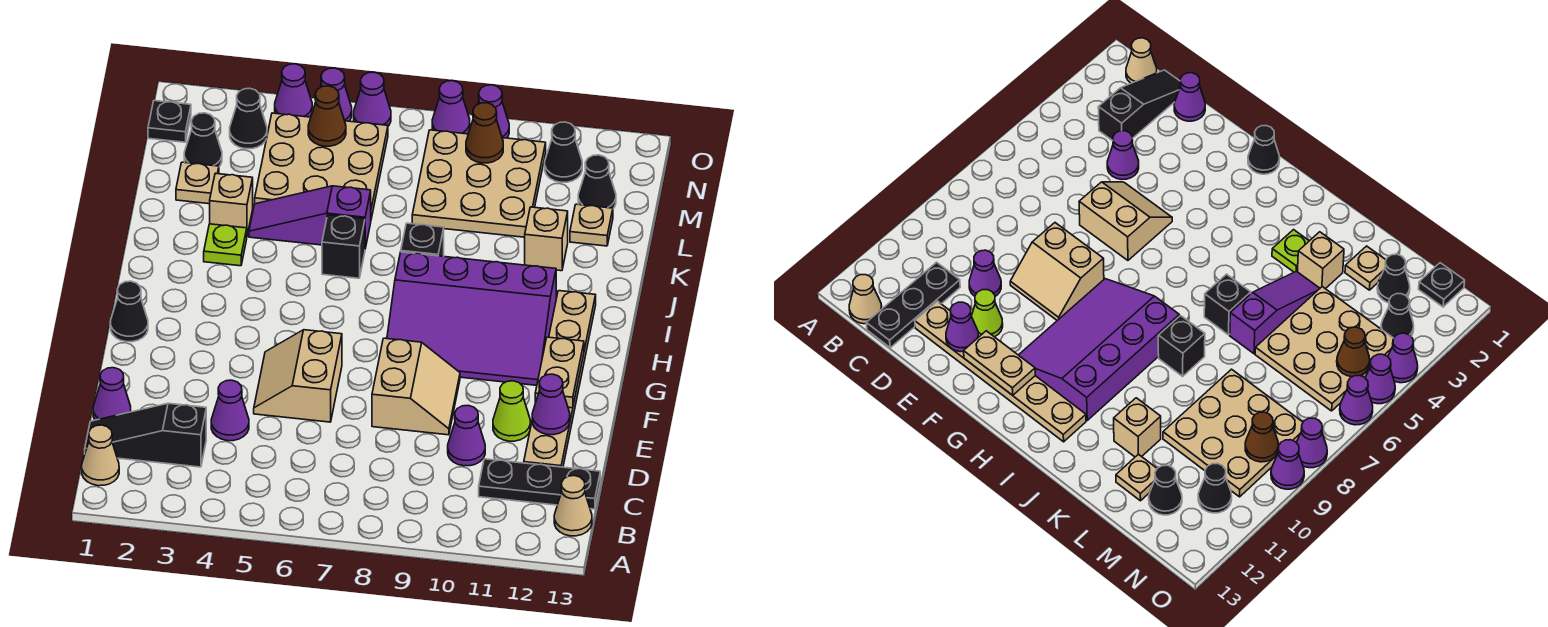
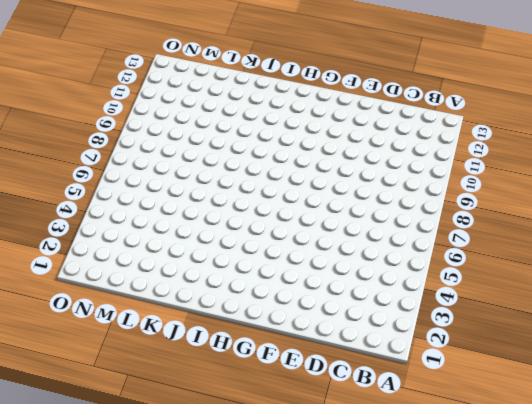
none -> tan cone B1 level 1
none -> tan cone B13 level 1
none -> black slope C1:C3 level 1 top 3
none -> black plate C11:C13 level 1

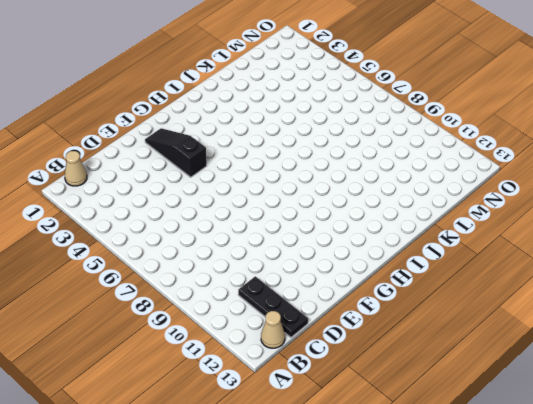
black slope F2:F4 level 1 top 4 -> black slope C1:C3 level 1 top 3
none -> purple cone D1 level 1
none -> purple cone D4 level 1
none -> purple cone D10 level 1
none -> tan plate D12:I12 level 1

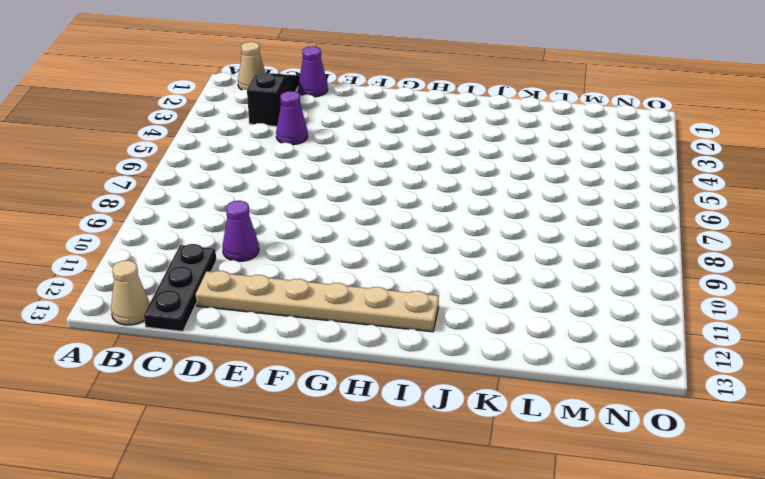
none -> tan slope E5:F6 level 1 top 6
none -> tan slope E8:F9 level 1 top 8
none -> lime cone E11 level 1
none -> black cone G1 level 1

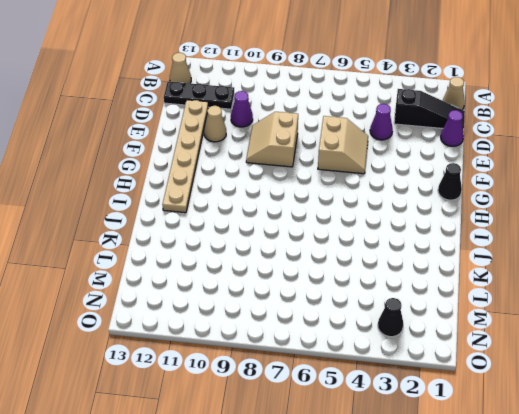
tan cone E11 level 1 -> lime cone E11 level 1
none -> purple slope G8:I11 level 1 top I
none -> lime plate J3 level 1
none -> black brick J6 level 1
none -> black brick J8 level 1

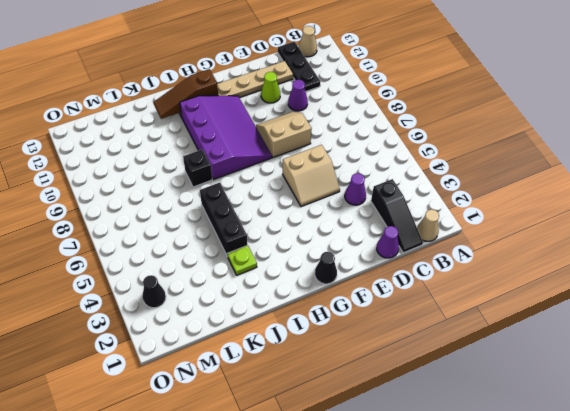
brown slope H12:J12 level 2 top H -> none
black brick J4:J6 level 1 -> black brick J6 level 1
none -> tan brick K3 level 1
none -> purple slope K4:K6 level 1 top 6
none -> tan brick K11 level 1
none -> tan plate L2 level 1

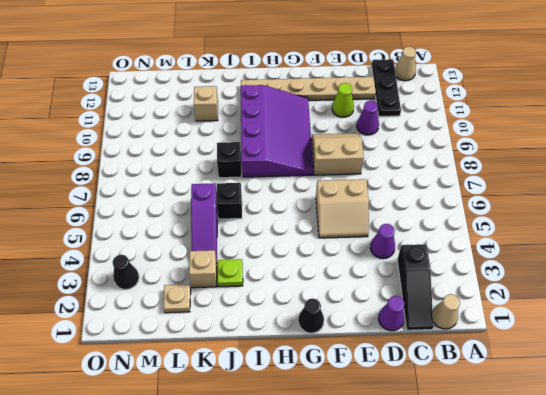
none -> tan plate L4:N6 level 1
none -> tan plate L8:N10 level 1
none -> tan plate L12 level 1
none -> black cone M2 level 1

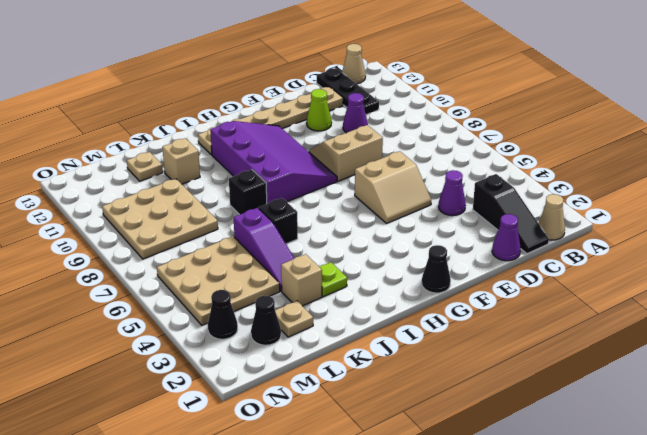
none -> black cone M12 level 1
none -> black plate N1 level 1
none -> black cone N11 level 1
none -> purple cone O4 level 1

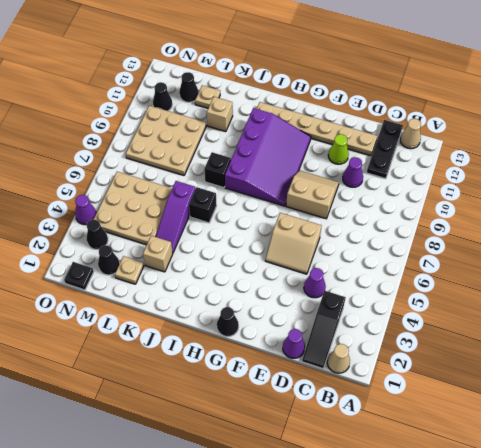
none -> lime plate J3 level 1
none -> purple cone O5 level 1
none -> purple cone O6 level 1
none -> purple cone O8 level 1

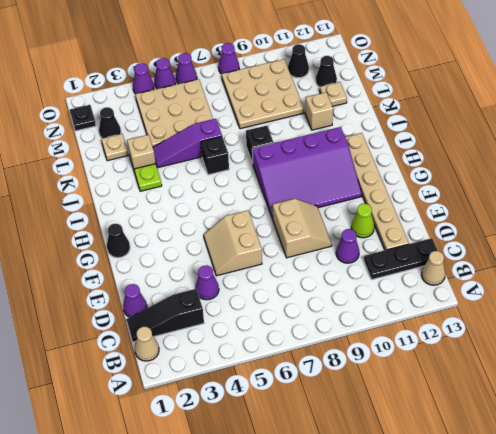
none -> black cone N3 level 1
none -> purple cone O9 level 1
none -> purple cone E12 level 2
none -> tan plate F12:G12 level 2

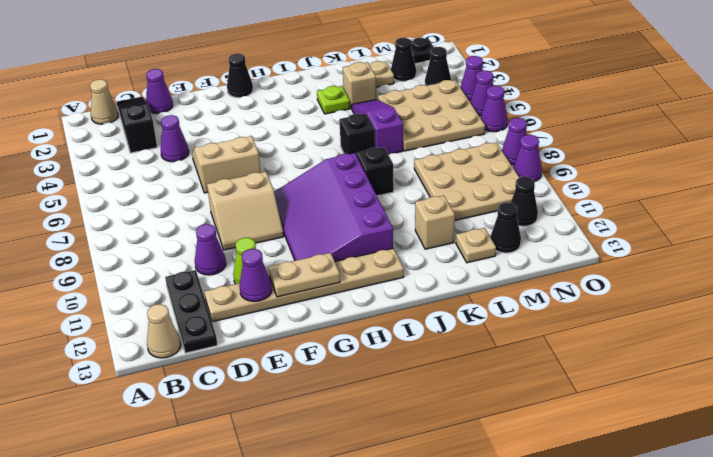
none -> brown cone N5 level 2
none -> brown cone N9 level 2

